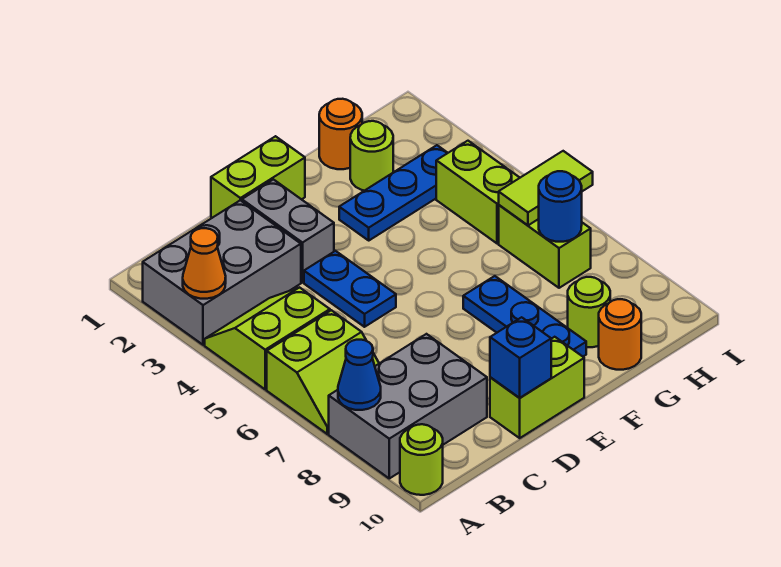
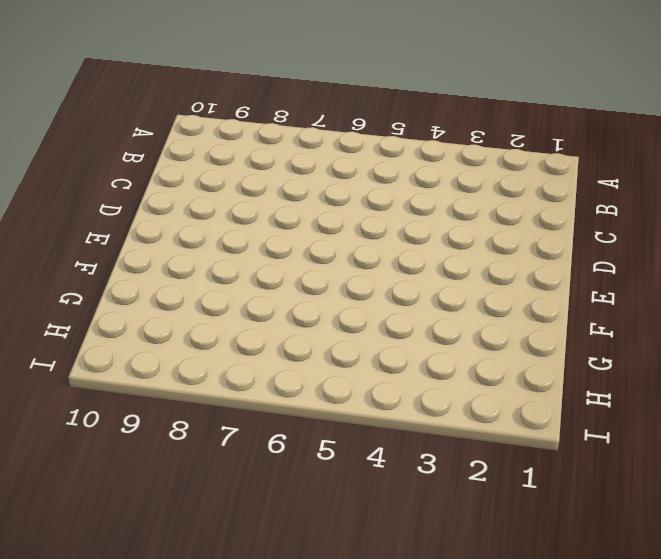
none -> grey brick A2:C3 level 1
none -> lime slope A4:B5 level 1 top 5
none -> lime slope A6:B7 level 1 top 6

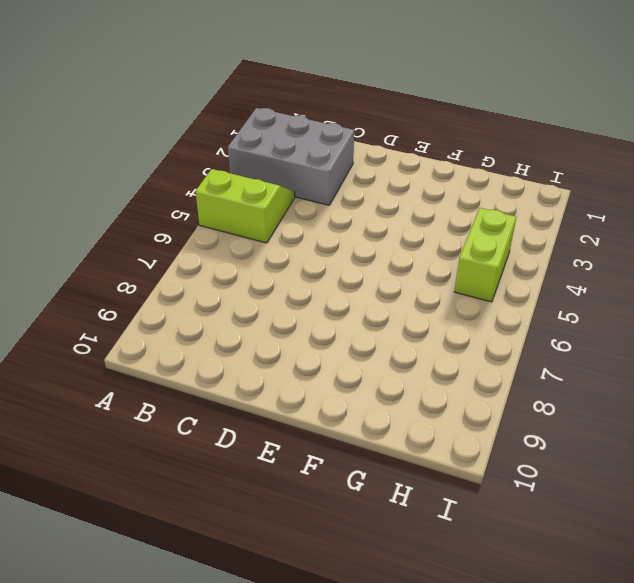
none -> lime slope A6:B7 level 1 top 6
none -> grey brick A8:C9 level 1
none -> lime round brick A10 level 1

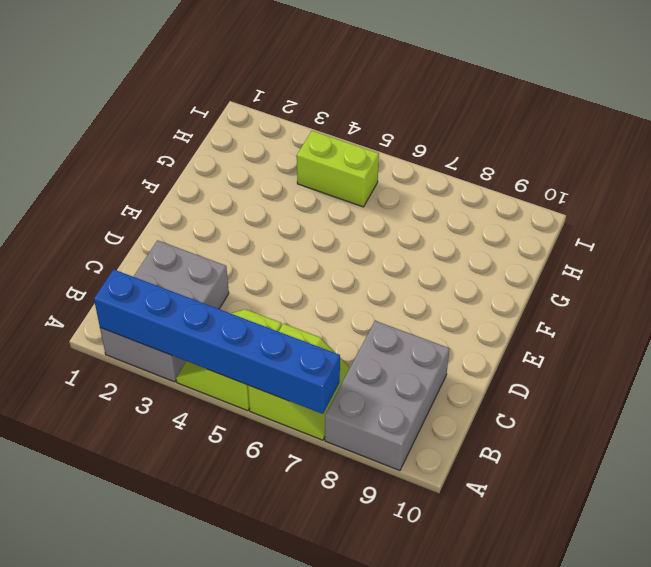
blue brick A2:A7 level 2 -> orange cone A3 level 2
none -> lime round brick A10 level 1
none -> lime brick D1:E1 level 1
none -> grey brick D2:D3 level 1

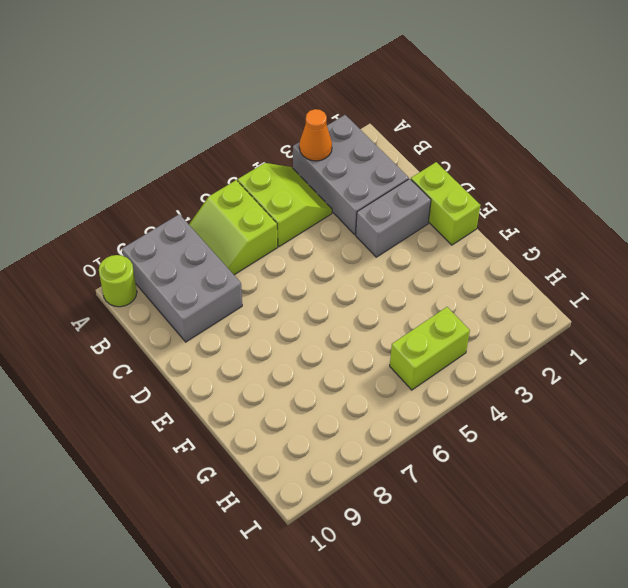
none -> blue plate D4:D5 level 1
none -> lime brick D10:E10 level 1
none -> blue plate F3:H3 level 1

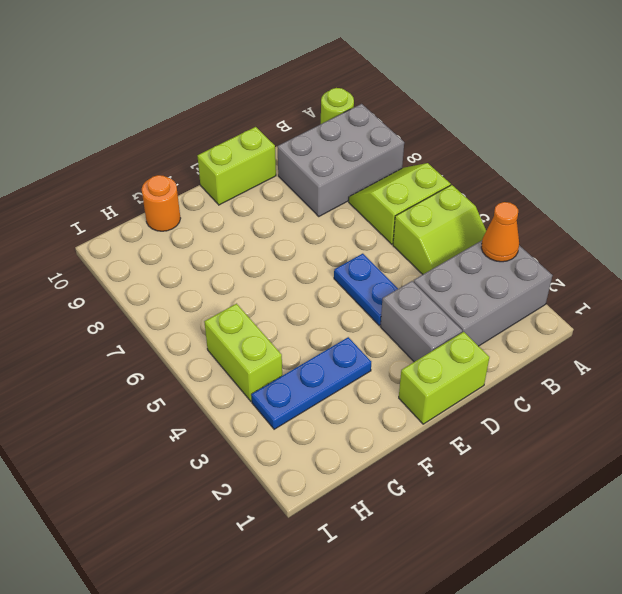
none -> blue plate F7:F9 level 1
none -> orange round brick G1 level 1
none -> lime round brick G2 level 1

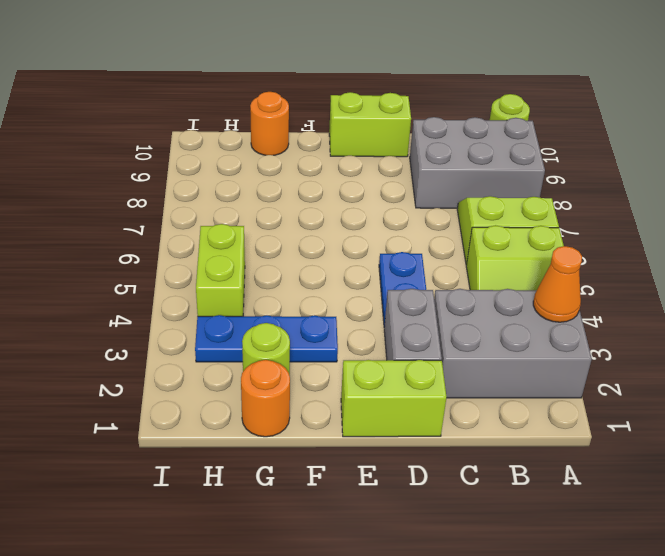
none -> blue plate F7:F9 level 1
none -> lime round brick G9 level 1
none -> lime brick H6:H7 level 1

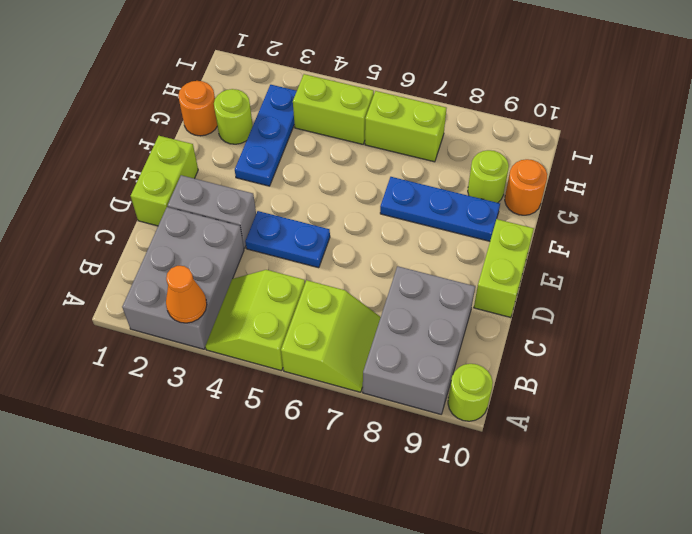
none -> blue cone A8 level 2
none -> blue brick D10 level 2
none -> lime tile H6:I6 level 2

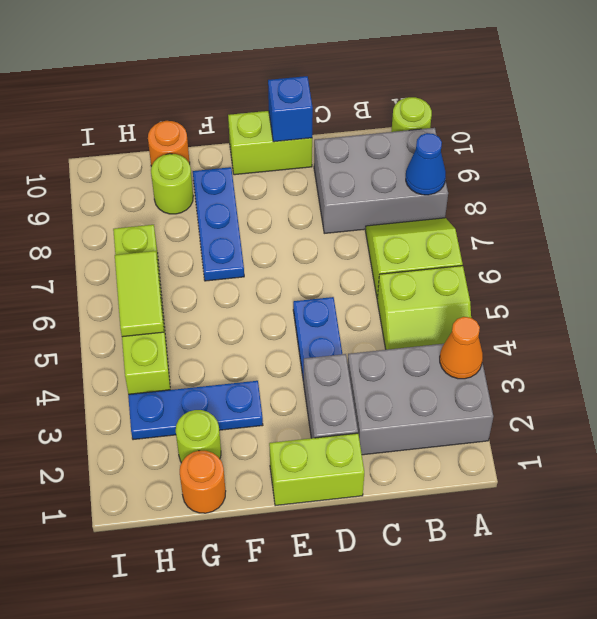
lime tile H5:H6 level 2 -> lime tile H6:I6 level 2
none -> blue round brick H7 level 2

